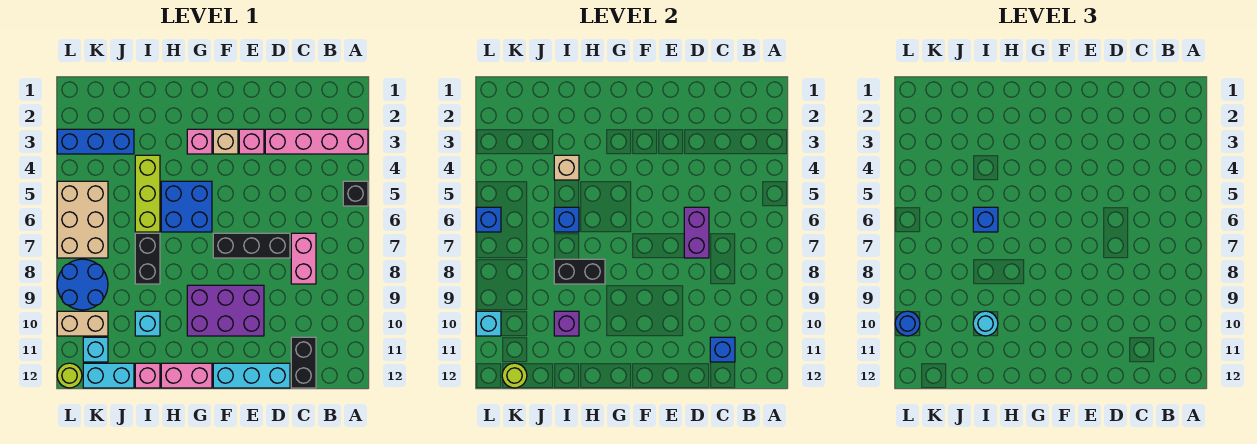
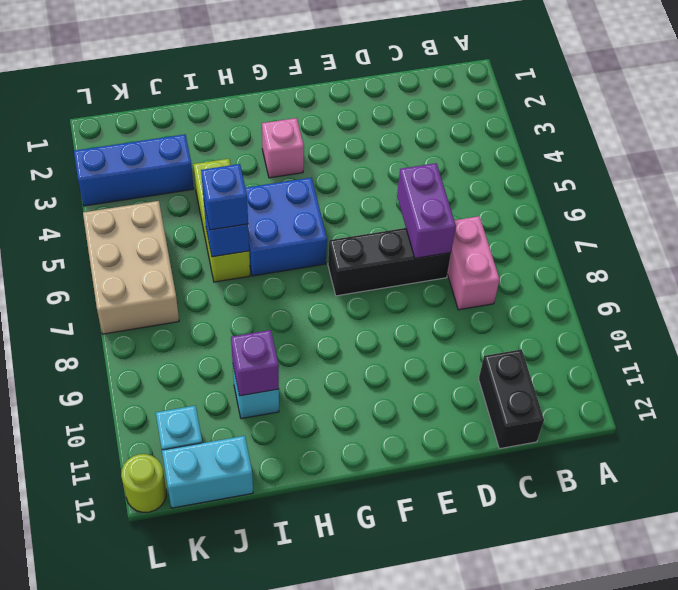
none -> pink brick A3:D3 level 1
none -> black brick A5 level 1
none -> cyan brick D12:F12 level 1
none -> pink brick E3 level 1

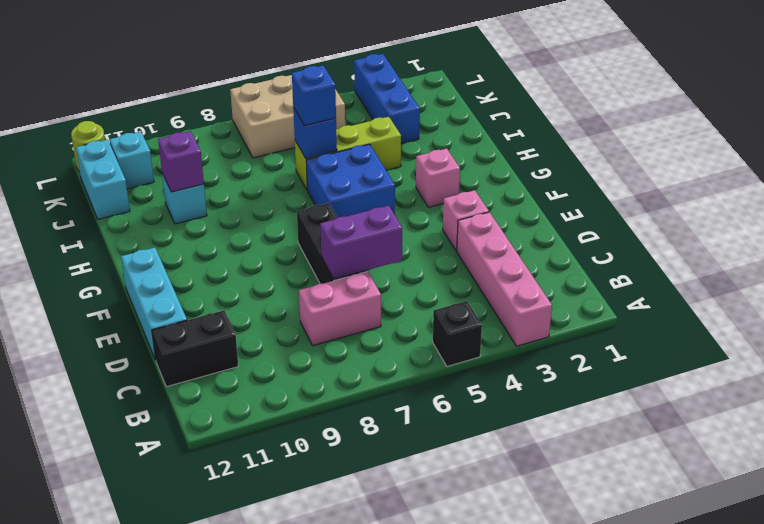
none -> purple brick E9:G10 level 1
none -> tan brick F3 level 1
none -> pink brick G12:H12 level 1
none -> black brick I7:I8 level 1

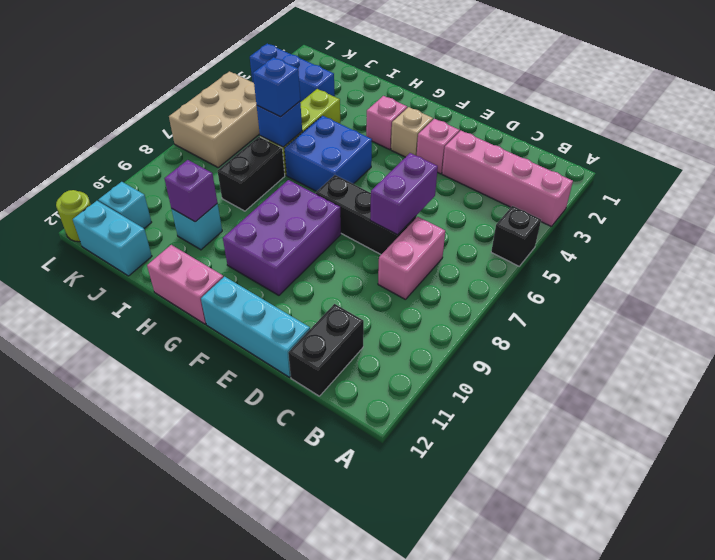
purple brick F8:G10 level 1 -> purple brick E9:G10 level 1
none -> pink brick I12 level 1
none -> blue round brick K8:L9 level 1
none -> tan brick K10:L10 level 1
none -> blue brick C11 level 2

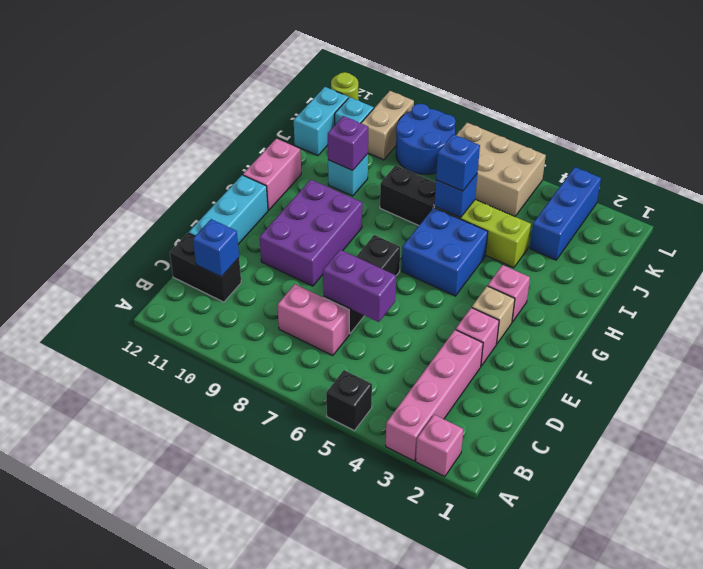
pink brick A2 level 1 -> pink brick I12 level 1
none -> black brick H8:I8 level 2
none -> tan brick I4 level 2
none -> lime round brick K12 level 2
none -> blue brick L6 level 2

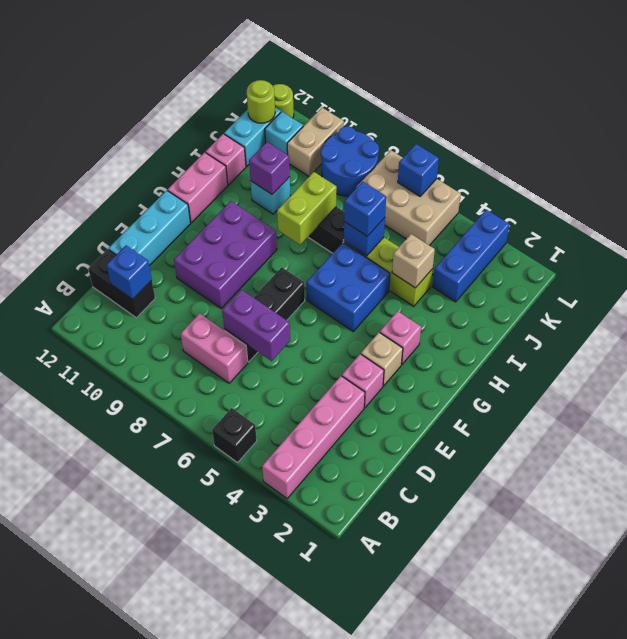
lime brick H8:I8 level 2 -> black brick H8:I8 level 2
none -> cyan brick L10 level 2
none -> cyan round brick I10 level 3
none -> blue round brick L10 level 3

